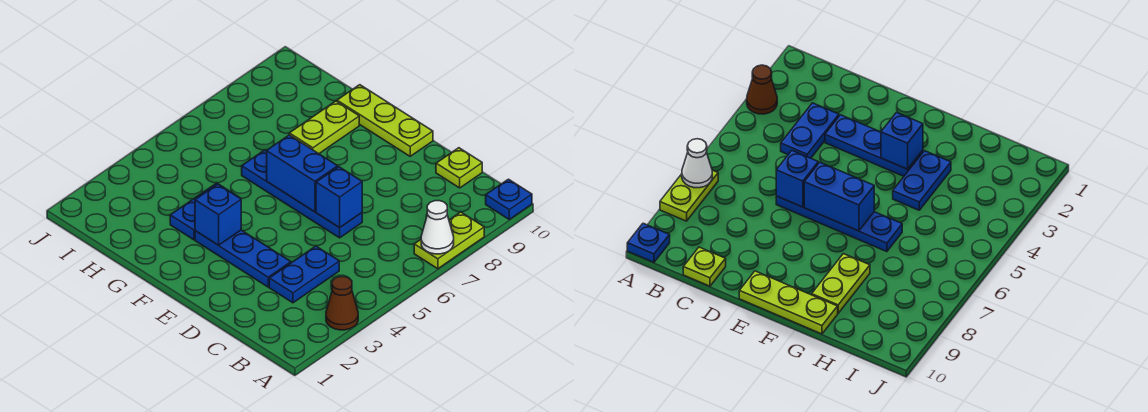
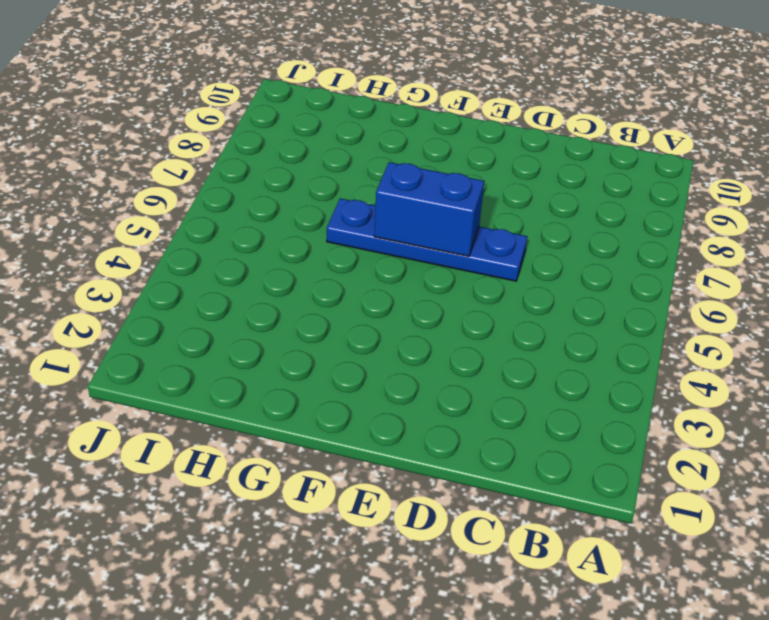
none -> brown cone A3 level 1
none -> lime plate A7:A8 level 1
none -> blue plate A10 level 1

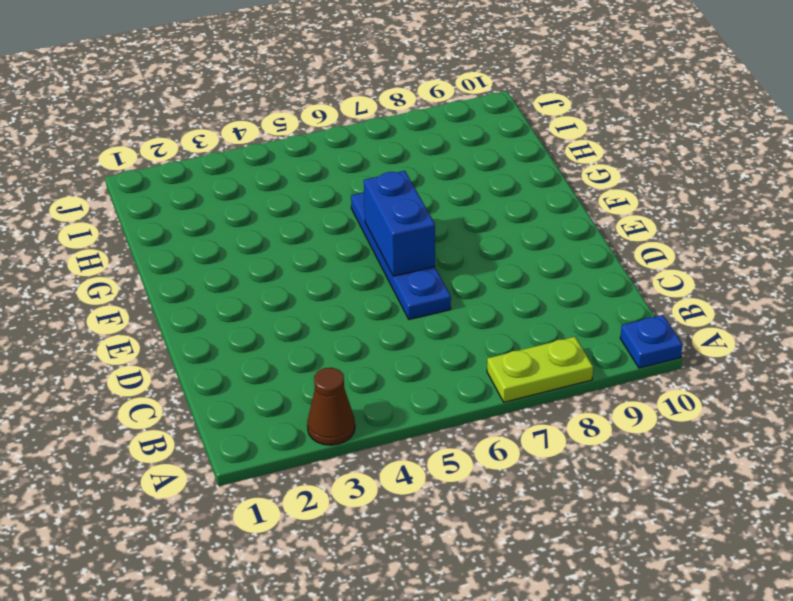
none -> blue plate C3:C4 level 1
none -> lime plate C10 level 1
none -> blue plate D3:F3 level 1

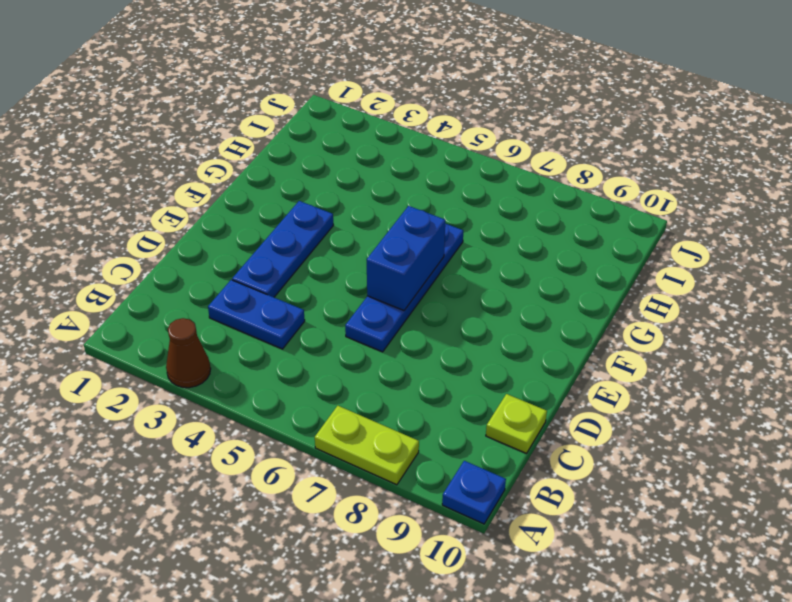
none -> lime plate E10:G10 level 1
none -> blue plate G3:G4 level 1
none -> lime plate G8:G9 level 1

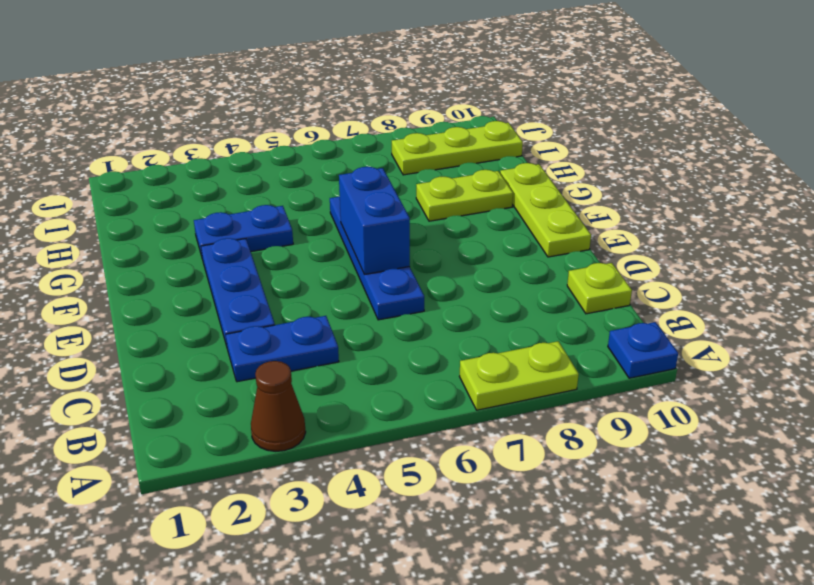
lime plate I8:I10 level 1 -> none
none -> white cone A7 level 2
none -> blue brick D6 level 2
none -> blue brick F3 level 2

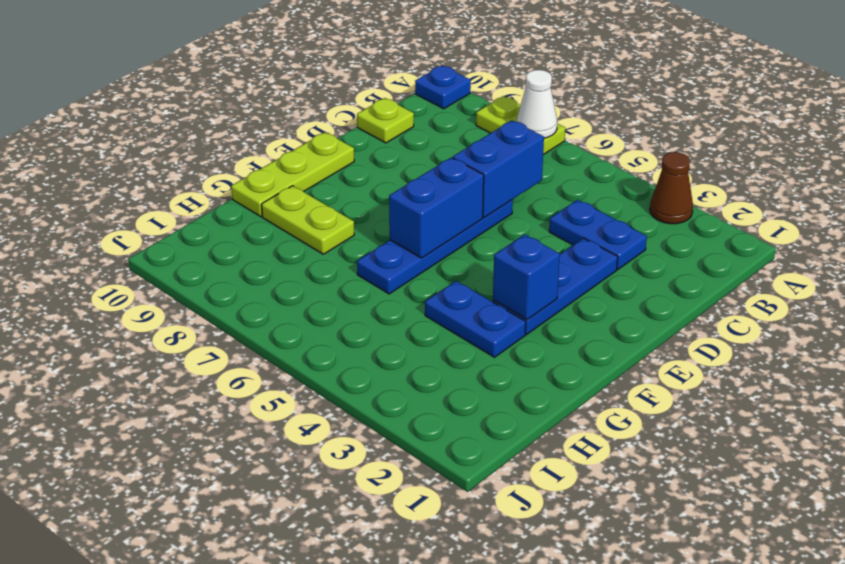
blue brick C6:D6 level 2 -> blue brick D6 level 2

